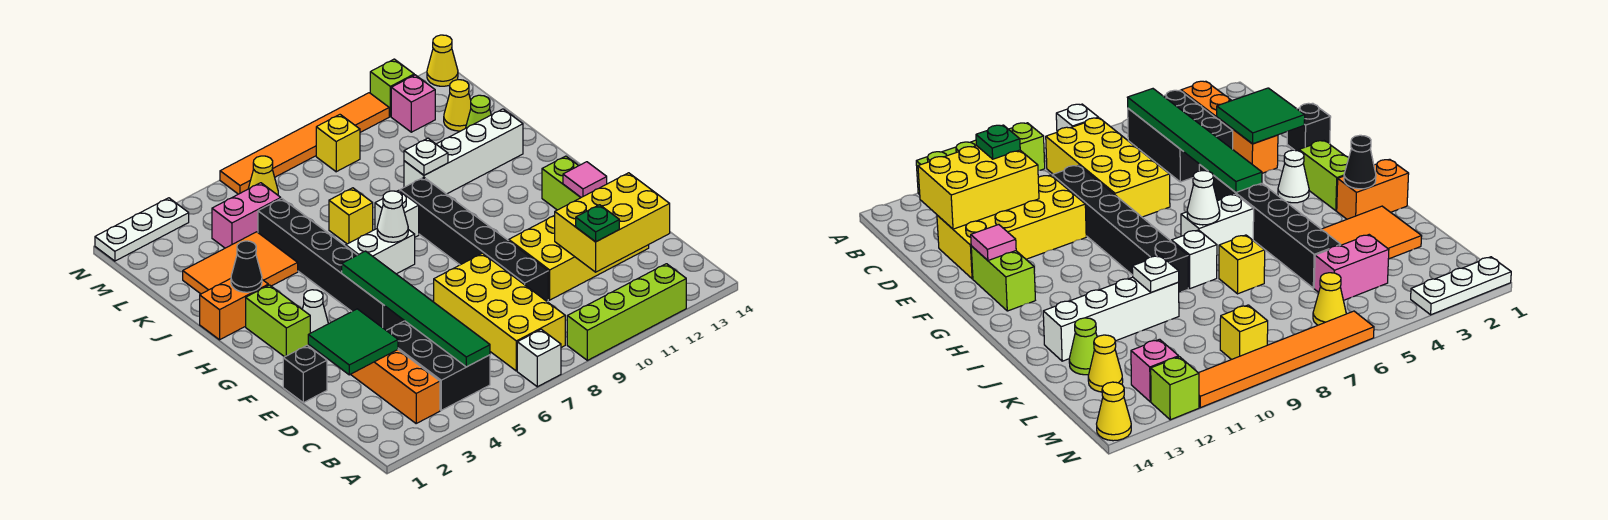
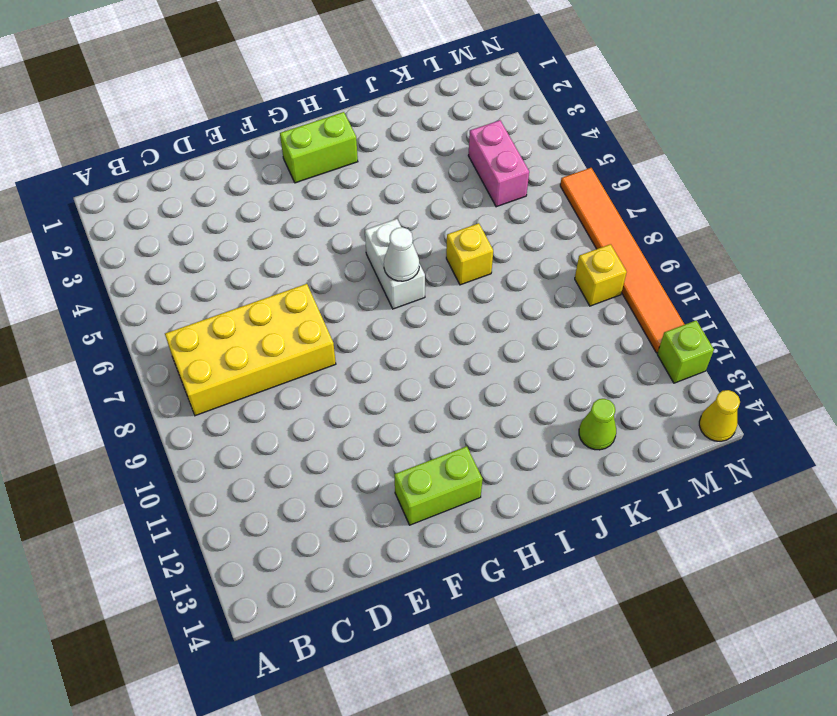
none -> white brick A7 level 1
none -> lime brick A9:A12 level 1
none -> orange brick B3:E3 level 1
none -> black brick B4:D5 level 1

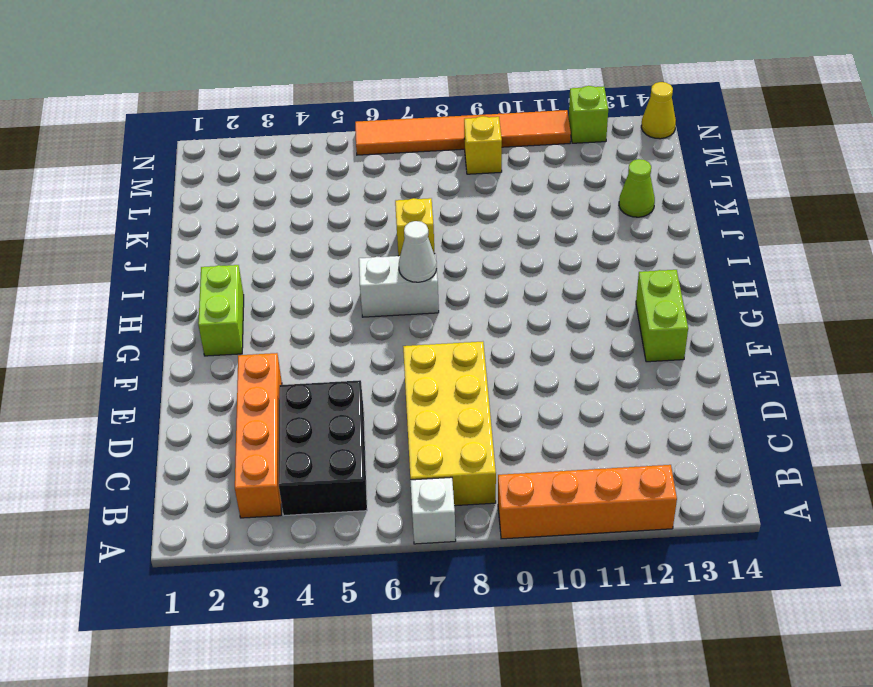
orange brick A9:A12 level 1 -> lime brick A9:A12 level 1
none -> black brick D9:I9 level 1
none -> yellow brick D10:E13 level 1
none -> black brick E1 level 1
none -> black brick F5:K5 level 1

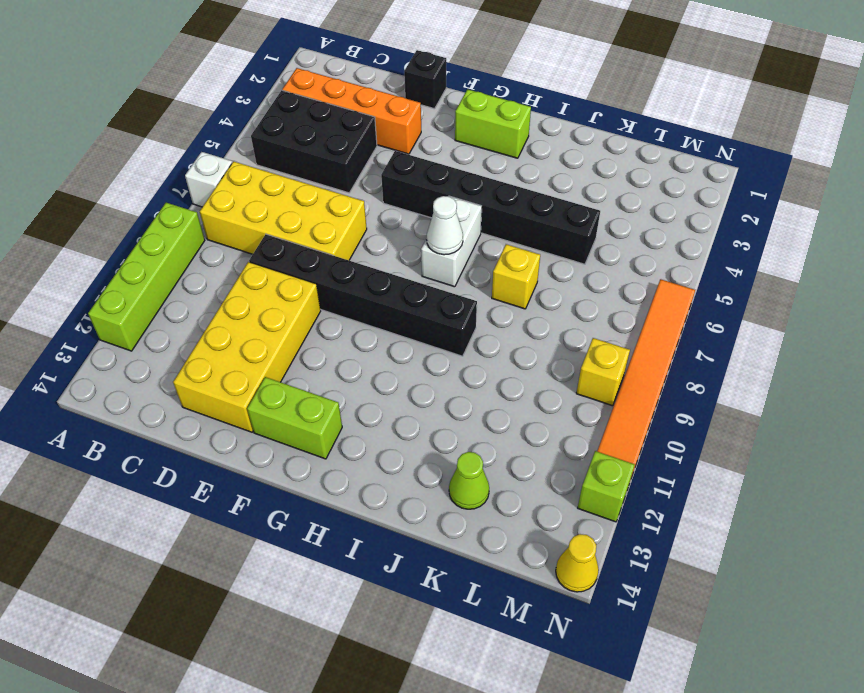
none -> white cone G3 level 1
none -> orange brick I1:I2 level 1
none -> white brick I8 level 1
none -> orange tile J2:K4 level 1

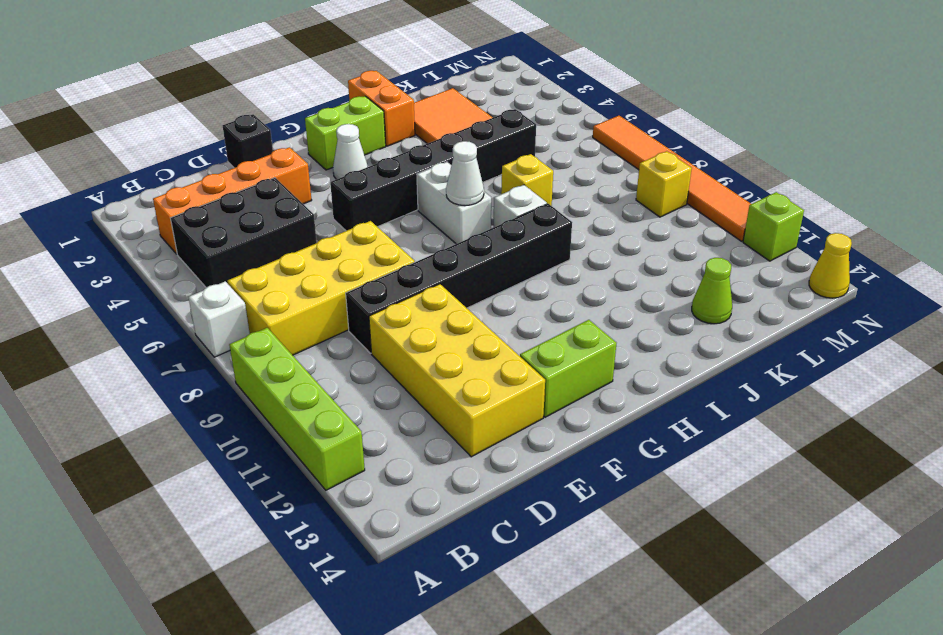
none -> white brick J10:J13 level 1
none -> pink brick L4:L5 level 1
none -> yellow cone L13 level 1
none -> yellow cone M6 level 1

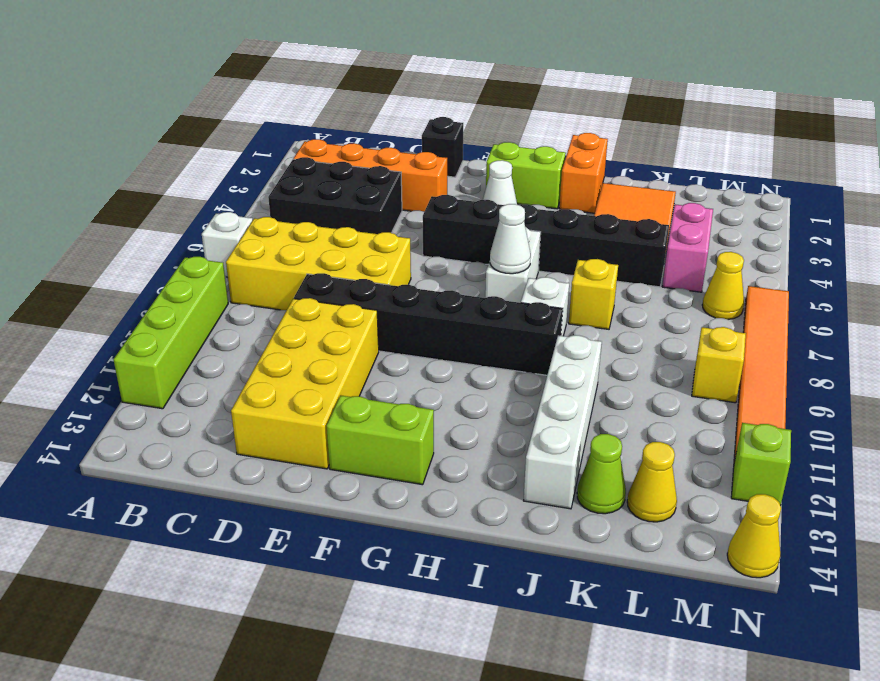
none -> pink brick M12 level 1
none -> white plate N1:N3 level 1
none -> green tile B5:G5 level 2
none -> yellow brick C11:D13 level 2

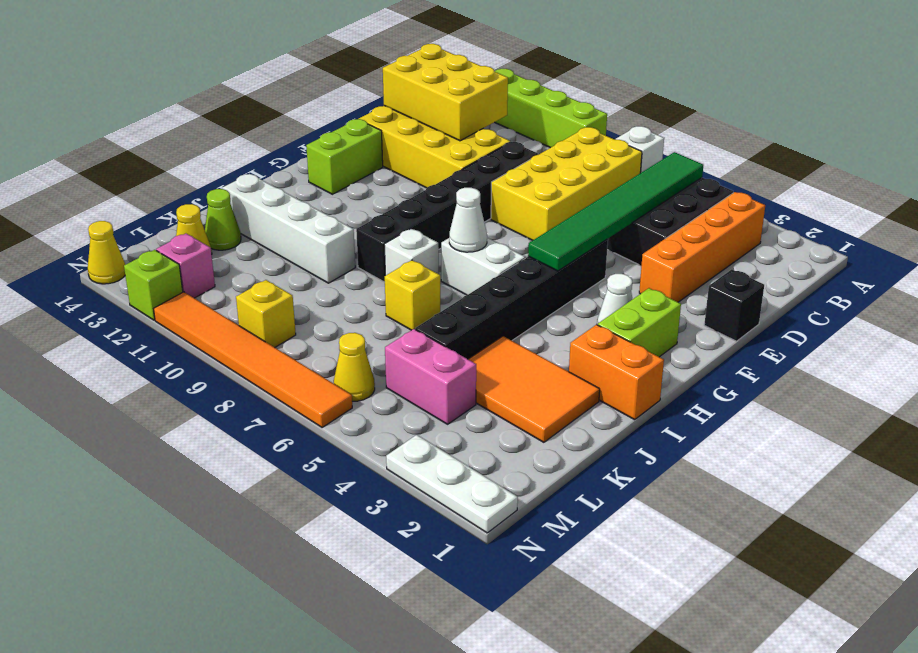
none -> green tile D2:E3 level 2
none -> pink tile F13 level 2
none -> black cone I2 level 2
none -> white plate J10 level 2

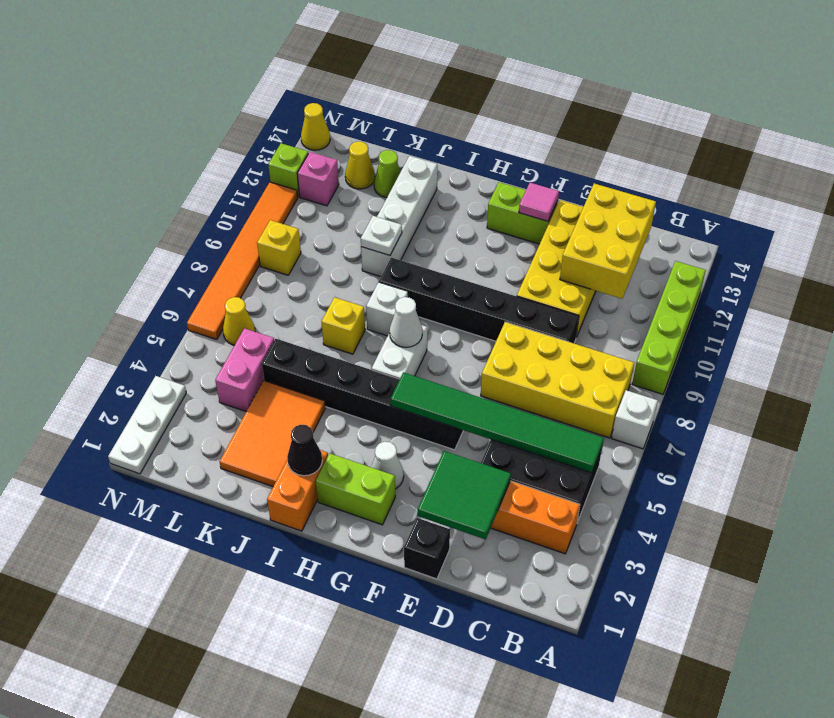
none -> green plate C11 level 3

